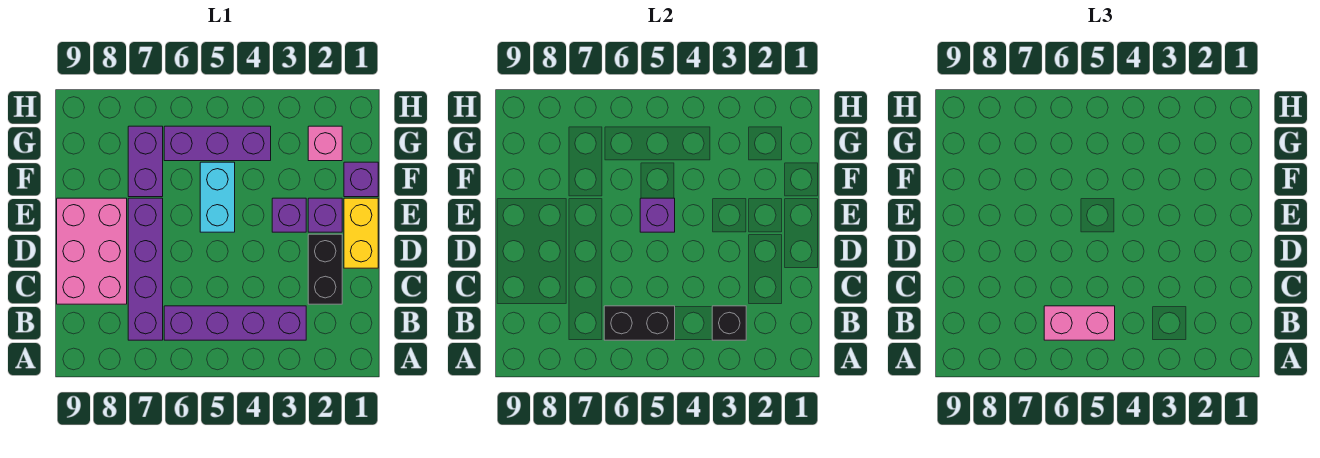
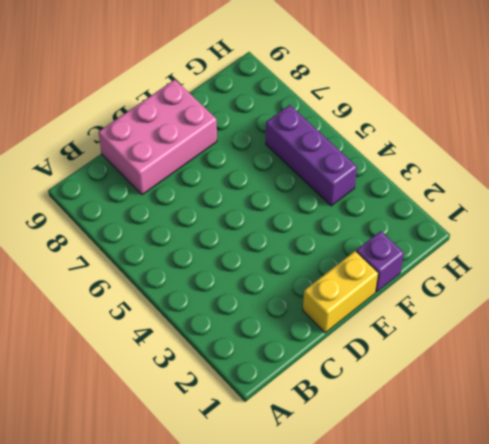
none -> purple brick B3:B6 level 1
none -> purple brick B7:E7 level 1
none -> black brick C2:D2 level 1

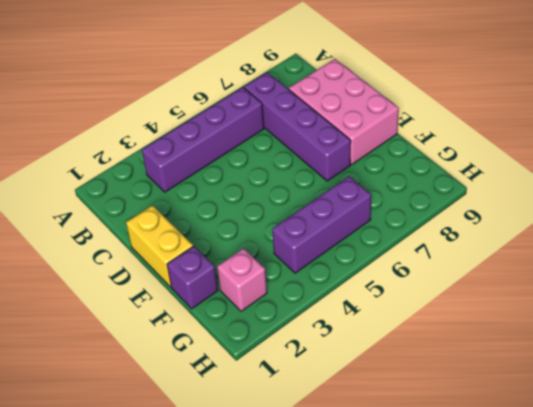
none -> black brick C2:D2 level 1
none -> purple brick E2 level 1
none -> purple brick E3 level 1

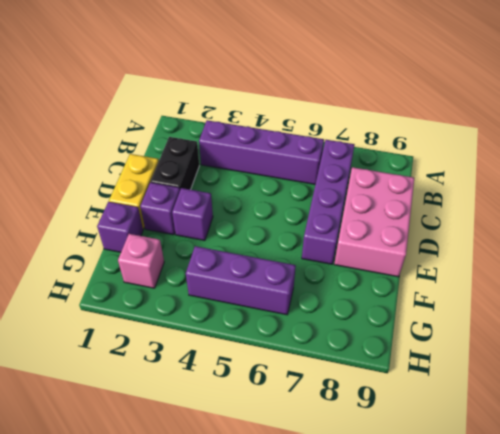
none -> cyan brick E5:F5 level 1
none -> purple brick F7:G7 level 1
none -> black brick B3 level 2

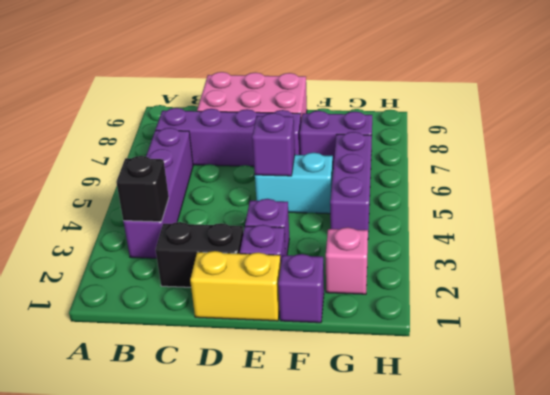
none -> black brick B5:B6 level 2
none -> pink brick B5:B6 level 3

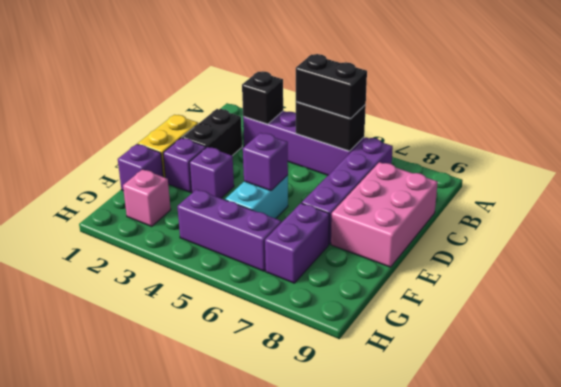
black brick B5:B6 level 3 -> pink brick B5:B6 level 3

